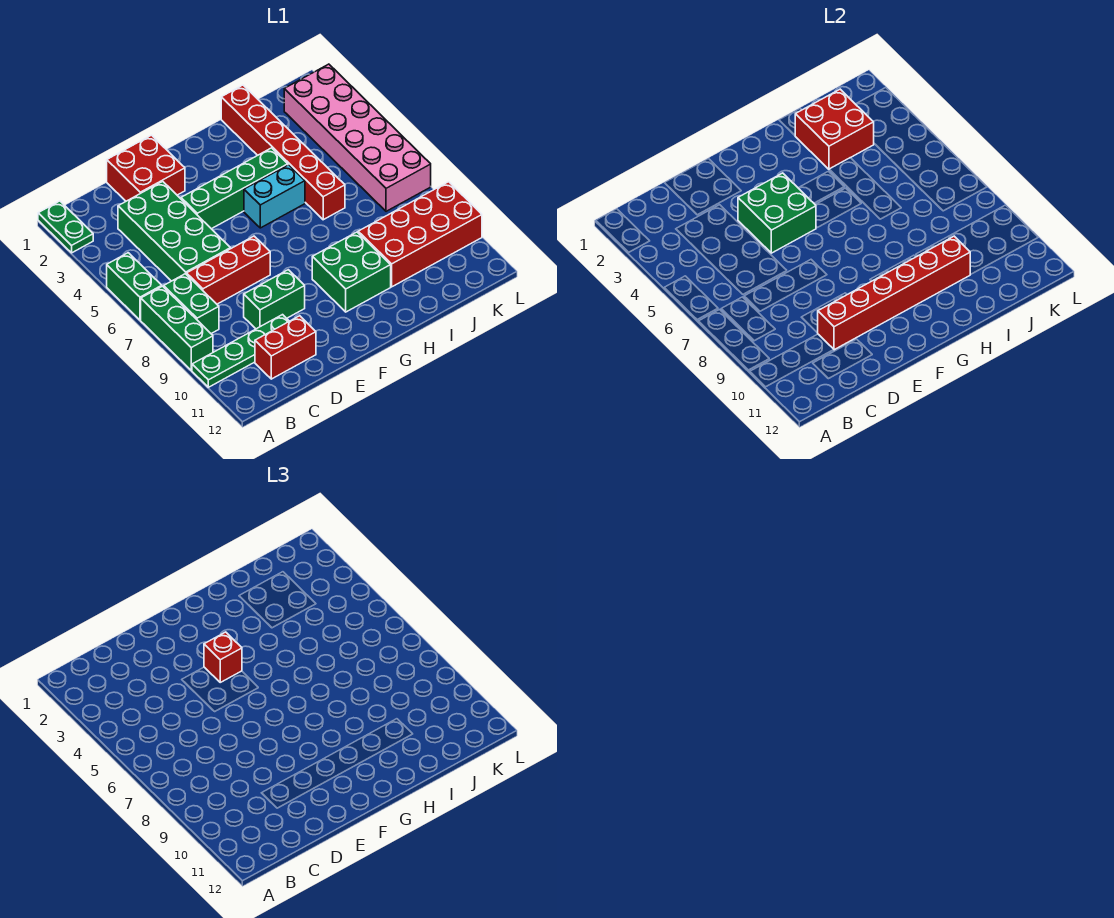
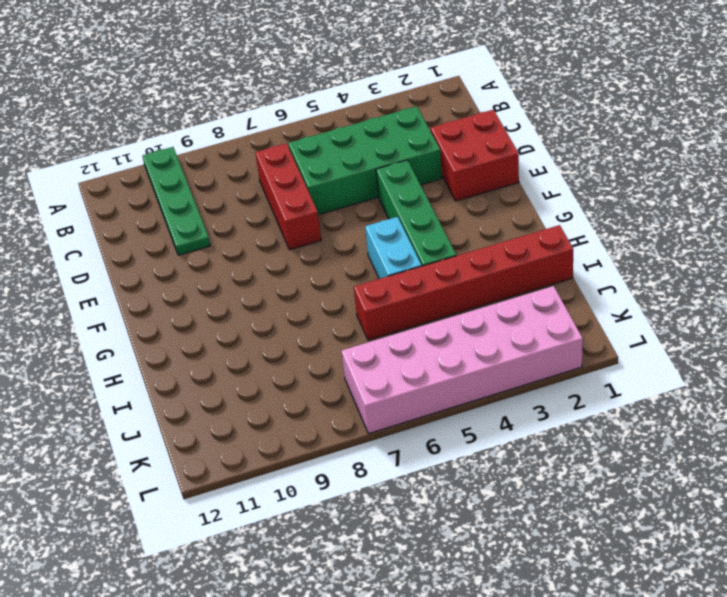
none -> green plate A1:A2 level 1
none -> green brick A5:A6 level 1
none -> green brick A7:A9 level 1

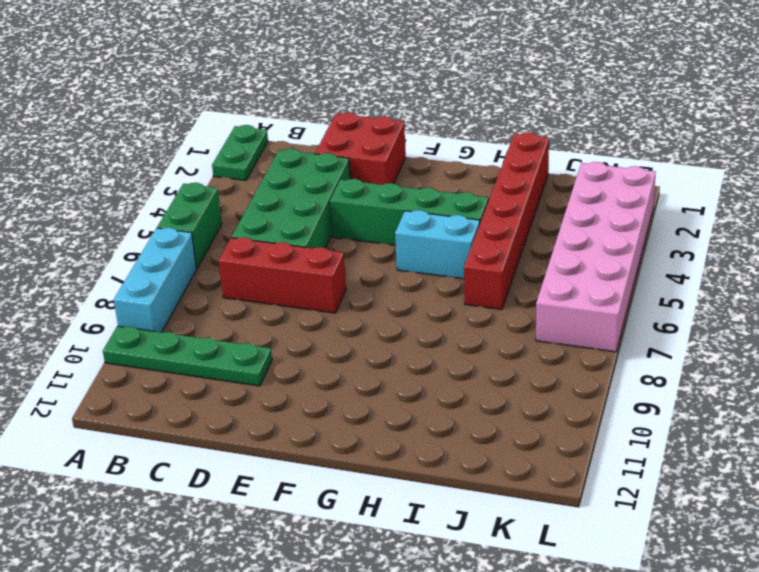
cyan brick A7:A9 level 1 -> green brick A7:A9 level 1
none -> green brick B7:B8 level 1
none -> red brick C11:D11 level 1
none -> green brick D9:E9 level 1

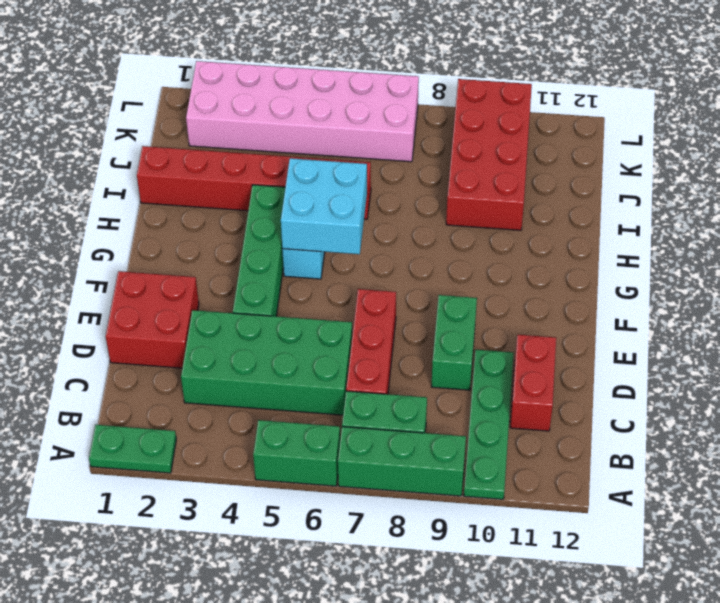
cyan brick G5:H6 level 2 -> none
none -> green brick G9:H10 level 1
none -> red brick D10:I10 level 2
none -> green brick E4:F5 level 2

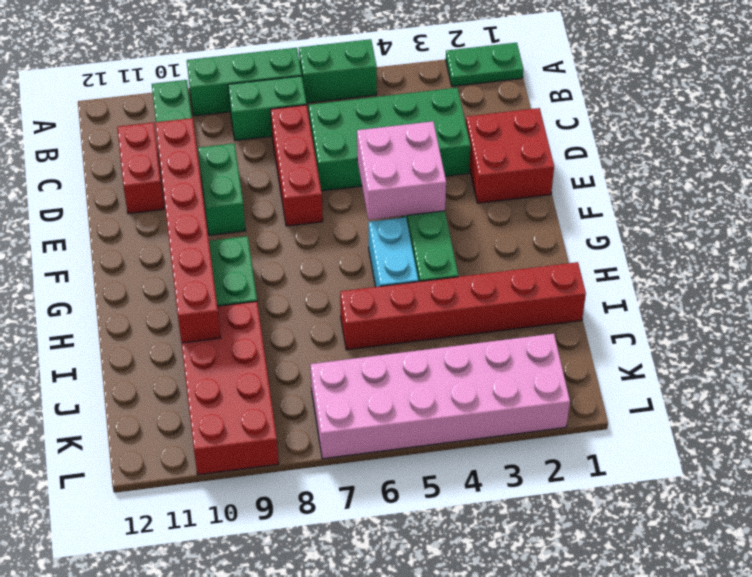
pink brick E4:F5 level 2 -> green brick E4:F5 level 2
none -> red brick I2:J3 level 2
none -> red brick F4 level 3

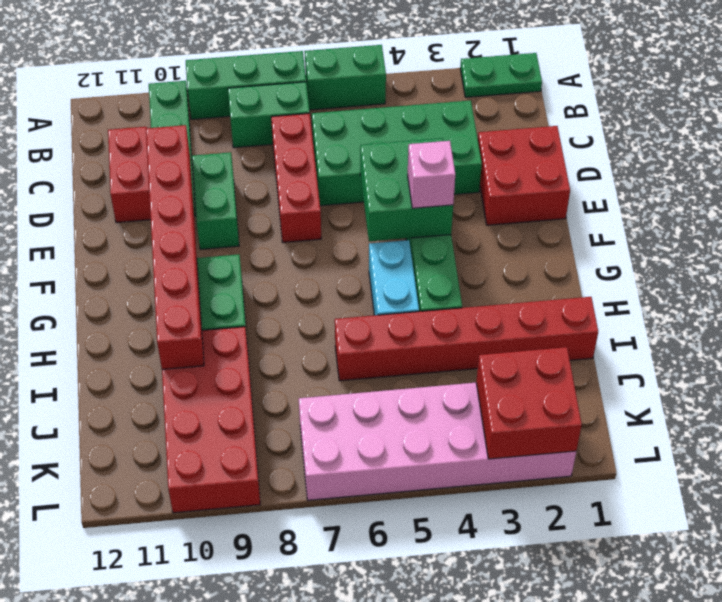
pink brick F4 level 3 -> red brick F4 level 3
red brick K2:L3 level 2 -> red brick I2:J3 level 2

